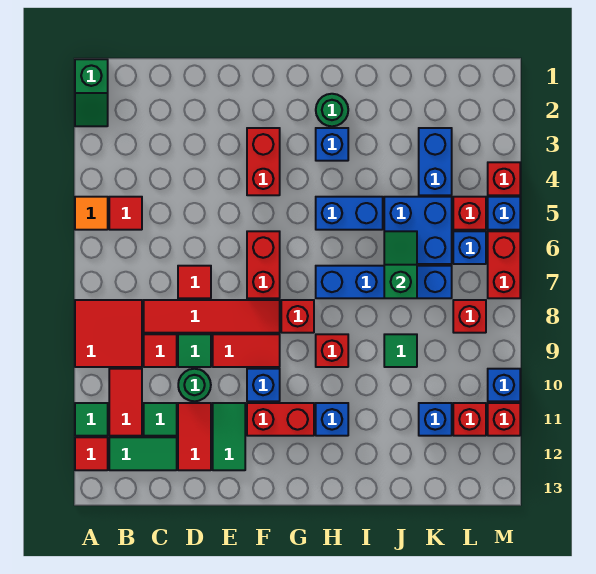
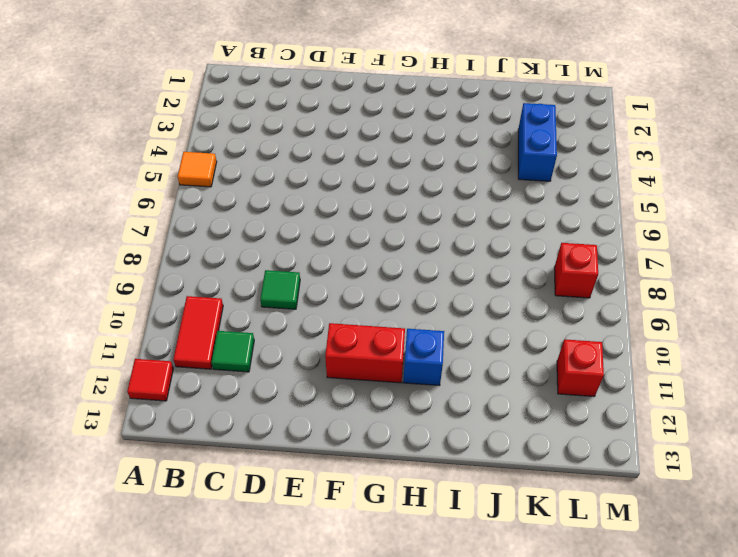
none -> green slope A1:A2 level 1 top 1
none -> red tile A8:B9 level 1
none -> green tile A11 level 1
none -> red tile B5 level 1

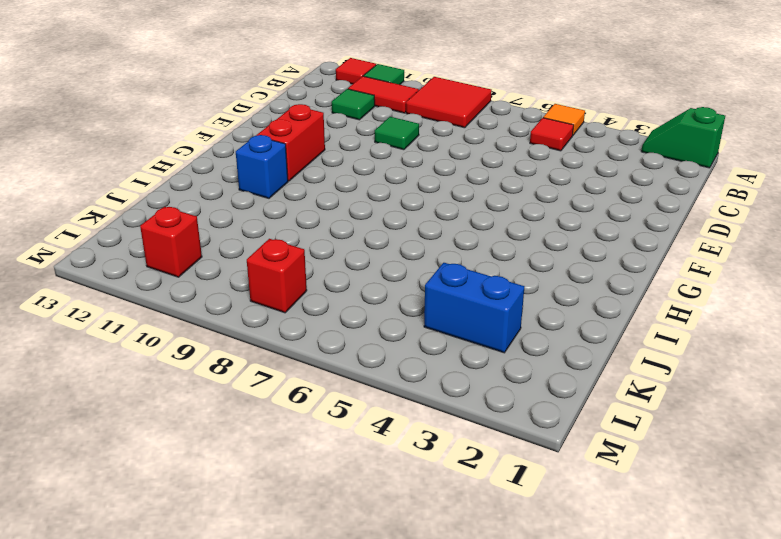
none -> green tile B12:C12 level 1
none -> red tile C8:F8 level 1
none -> red tile C9 level 1
none -> red tile D7 level 1

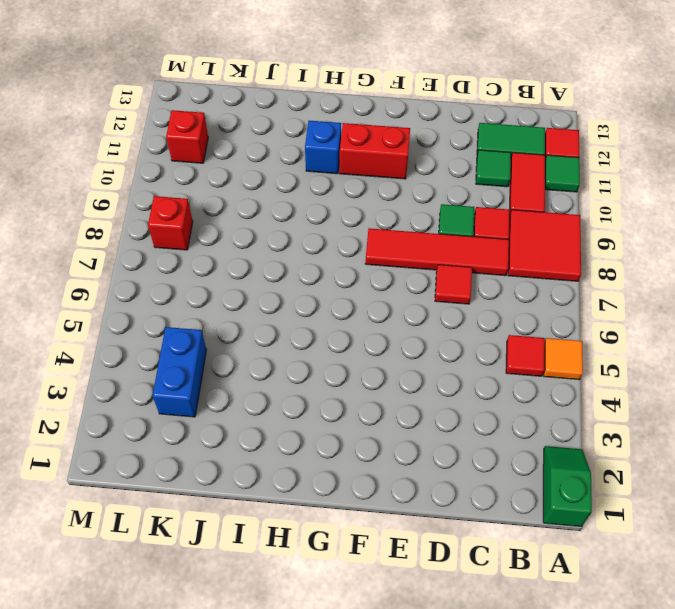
none -> green round brick D10 level 1
none -> red tile D11:D12 level 1
none -> red tile E9:F9 level 1
none -> green tile E11:E12 level 1

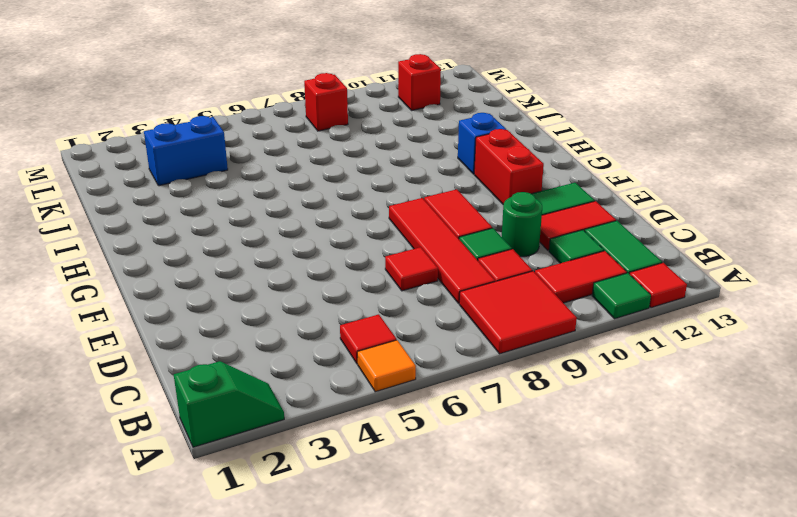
none -> red brick F3:F4 level 1
none -> red brick F6:F7 level 1
none -> blue brick F10 level 1
none -> red brick G8 level 1

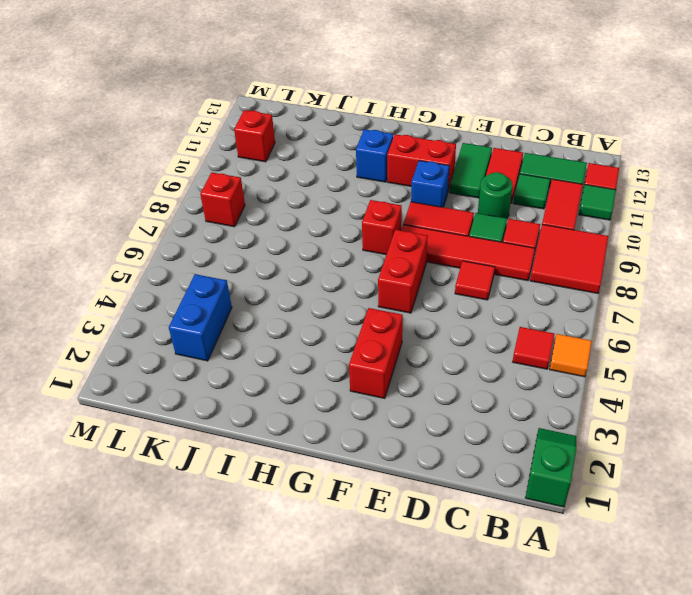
none -> green round brick H2 level 1
none -> blue brick H3 level 1
none -> blue brick H5:I5 level 1
none -> blue brick H7:K7 level 1

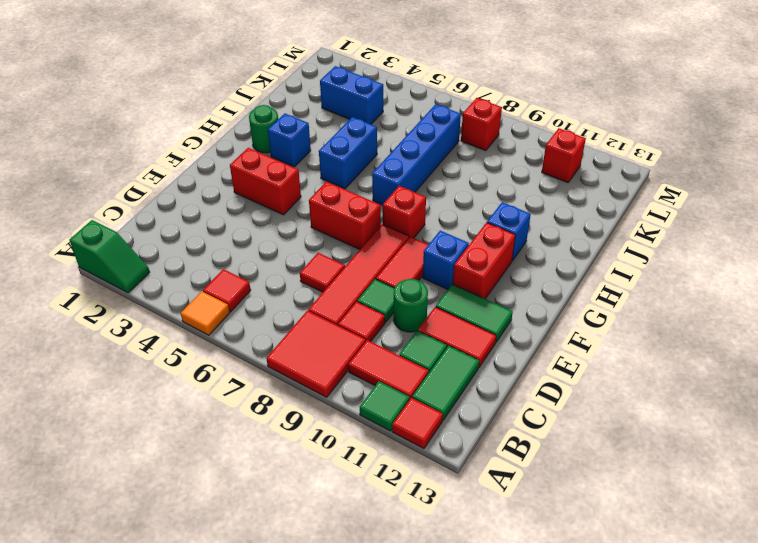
none -> red brick H9 level 1
none -> blue brick J5:K6 level 1
none -> green tile J9 level 1
none -> blue brick K11 level 1

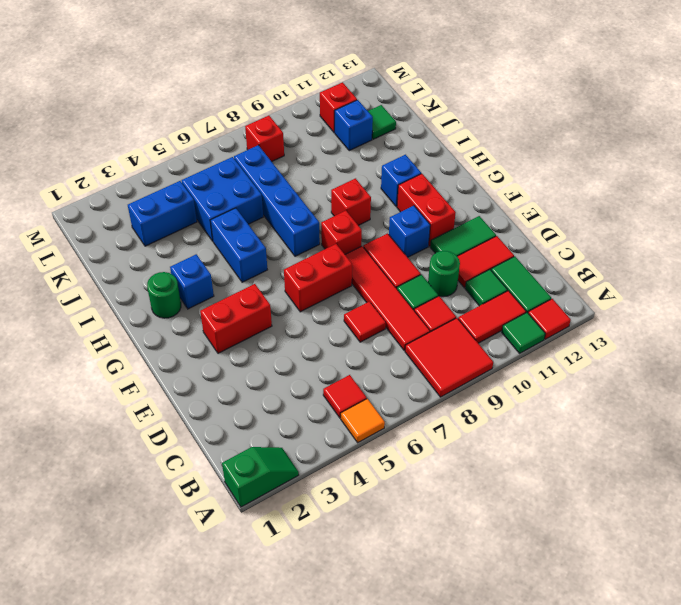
green tile K12 level 1 -> green tile J9 level 1
none -> red brick L5 level 1
none -> blue brick L6 level 1
none -> red brick M4 level 1
none -> blue brick M5 level 1

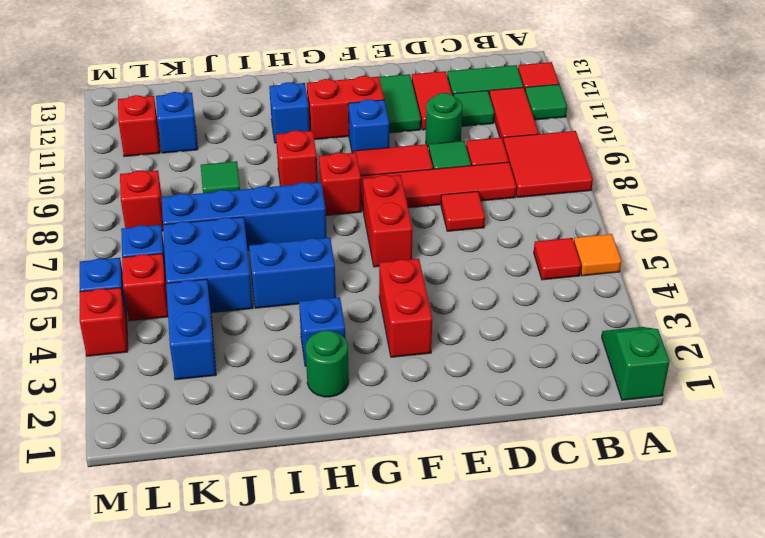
none -> red brick M6:M7 level 1
none -> blue brick M10 level 1
none -> red brick M11 level 1
none -> green slope J6:J7 level 2 top 7

